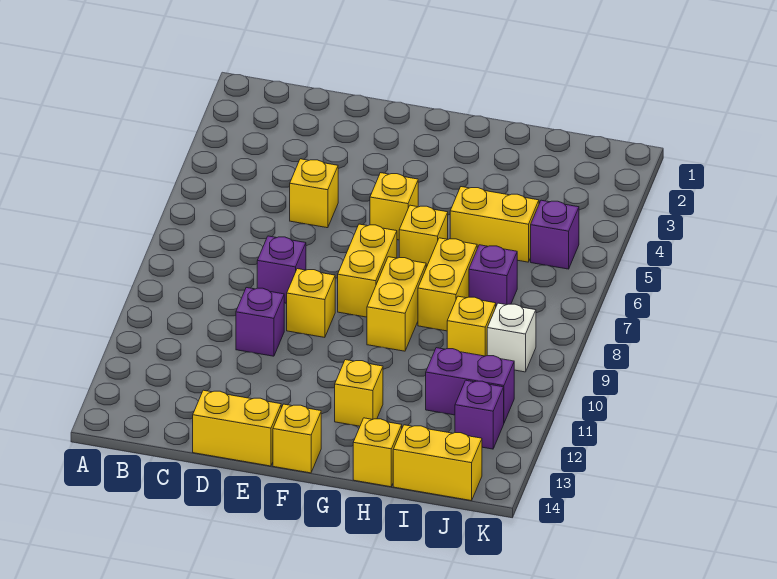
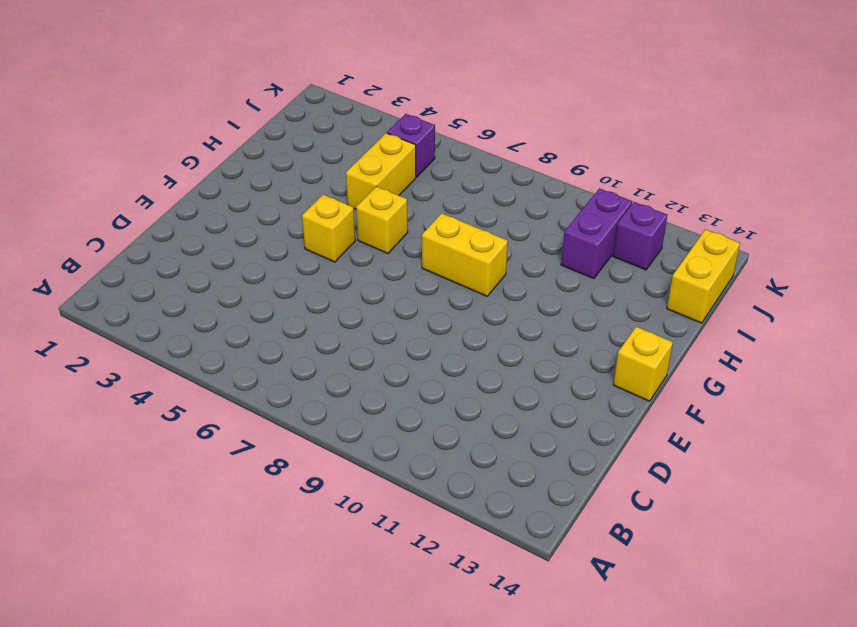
none -> yellow brick D5 level 1
none -> purple brick D8 level 1
none -> purple brick D10 level 1

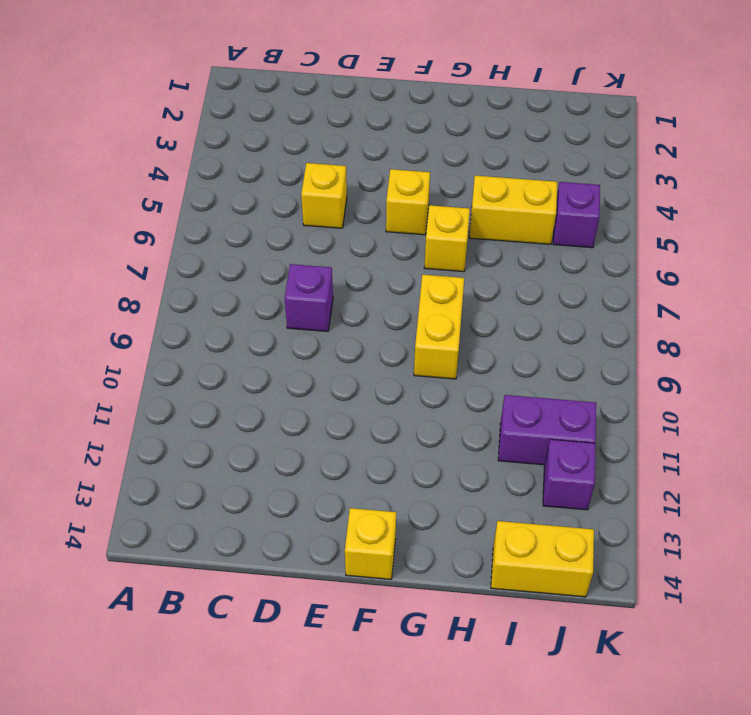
none -> purple brick D10 level 1
none -> yellow brick D14:E14 level 1
none -> yellow brick E9 level 1

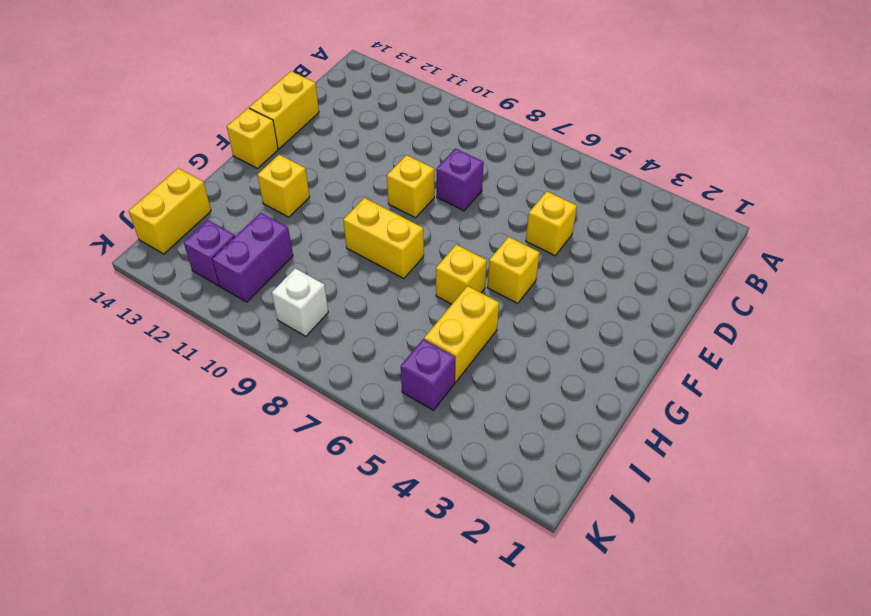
none -> purple brick D10 level 1
none -> yellow brick F7:F8 level 1
none -> yellow brick H7:H8 level 1

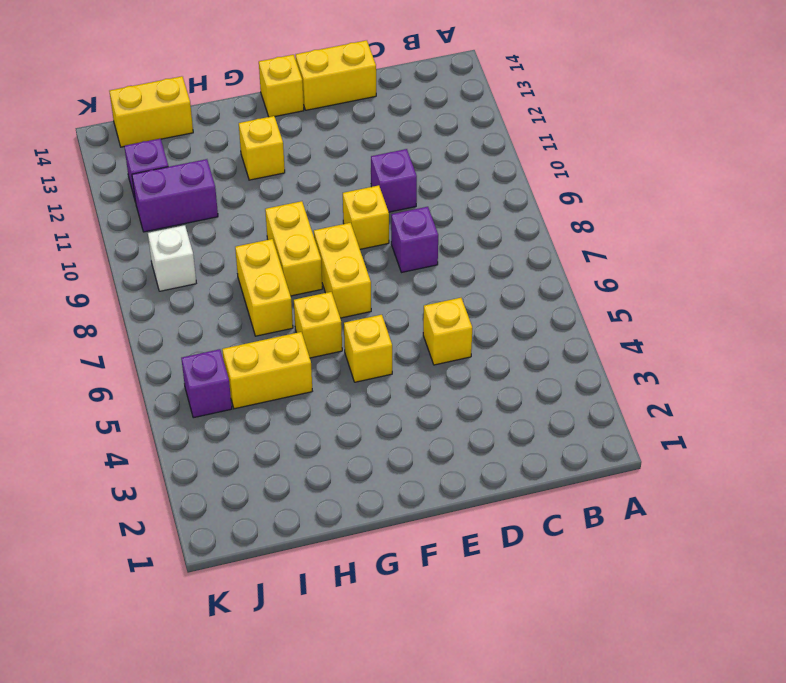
none -> yellow brick H14 level 1
none -> purple brick I7 level 1
none -> yellow brick I9 level 1

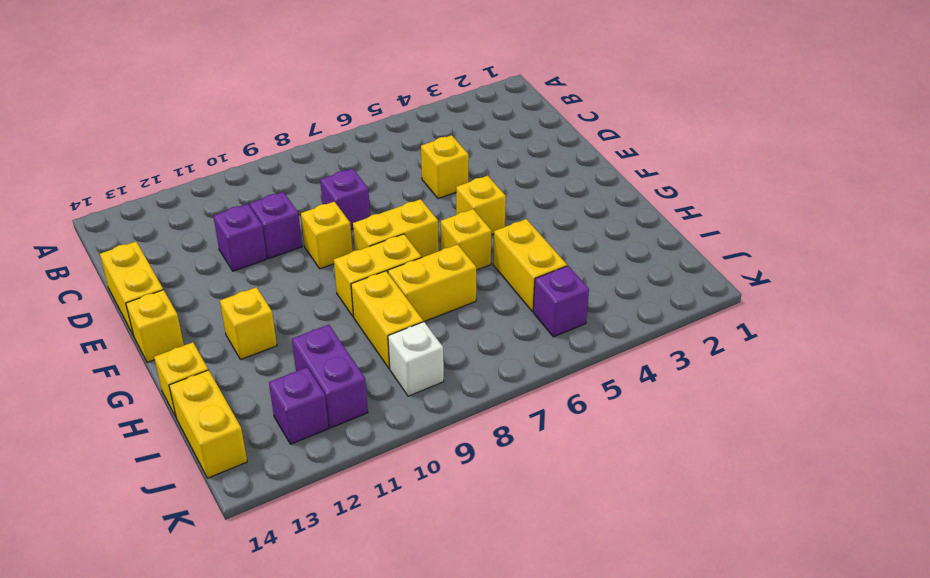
purple brick D11 level 1 -> purple brick I7 level 1
yellow brick H9:I9 level 1 -> yellow brick I9 level 1

